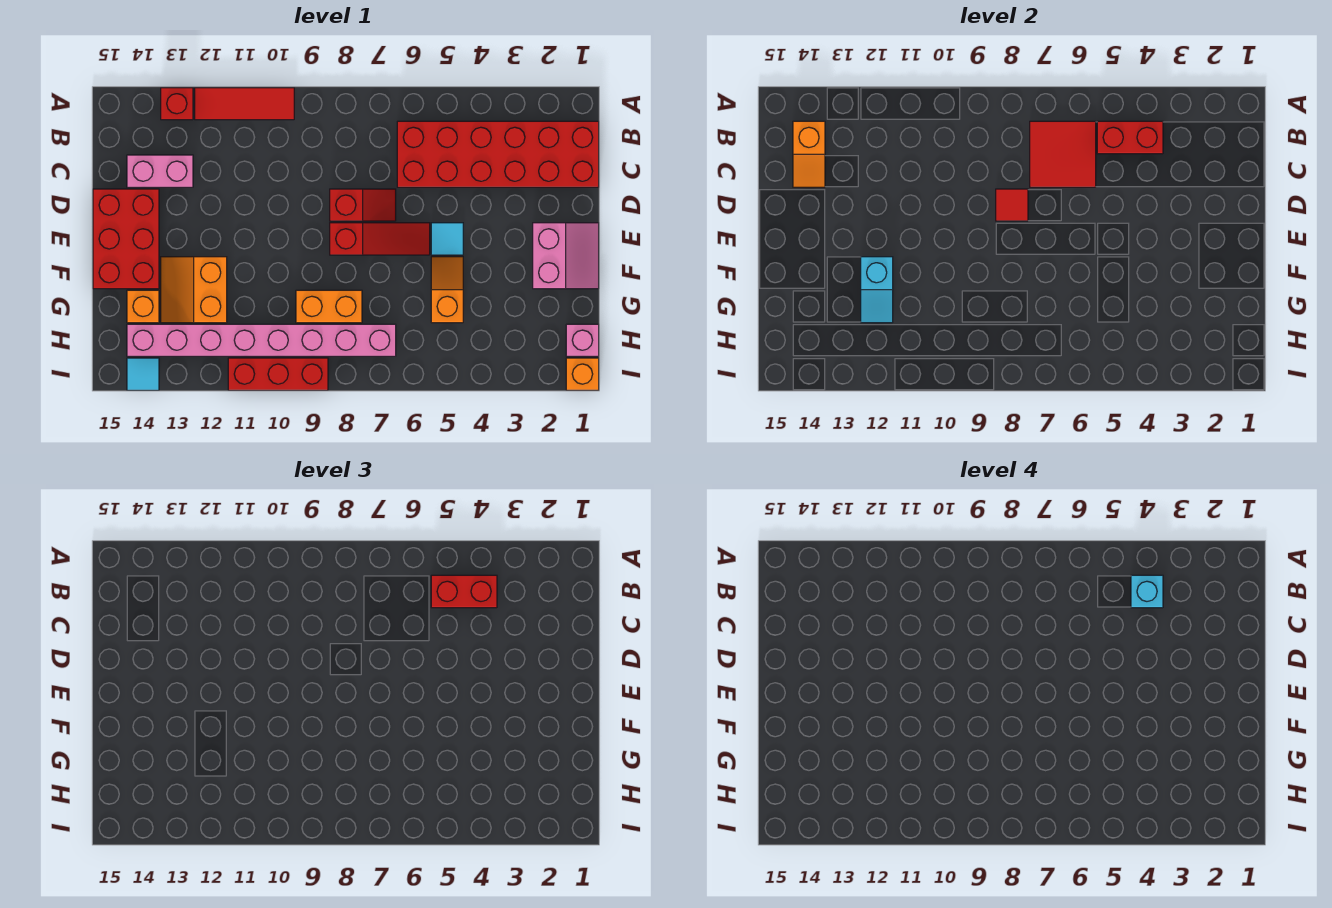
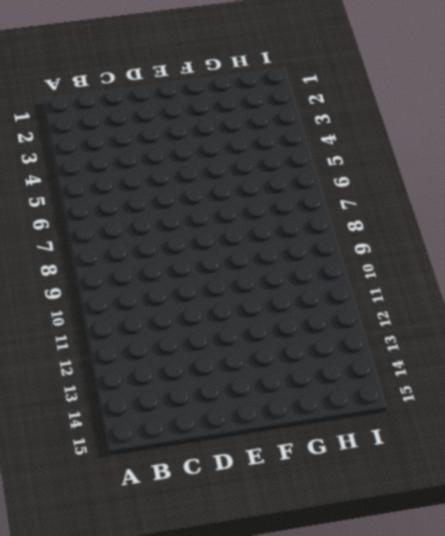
none -> red tile A10:A12 level 1
none -> red brick A13 level 1
none -> red brick B1:C6 level 1

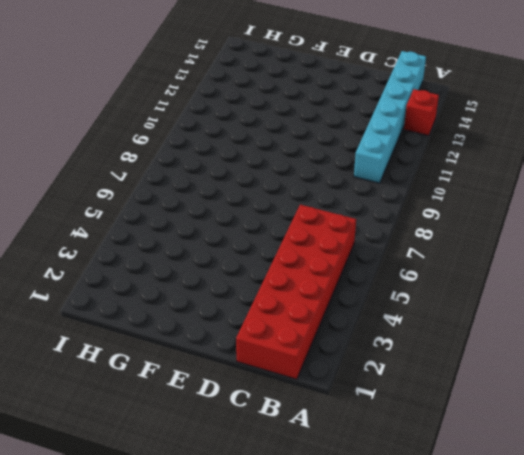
cyan brick B10:B15 level 1 -> none
none -> red tile A10:A12 level 1
none -> pink brick C13:C14 level 1
none -> red slope D7:D8 level 1 top 8

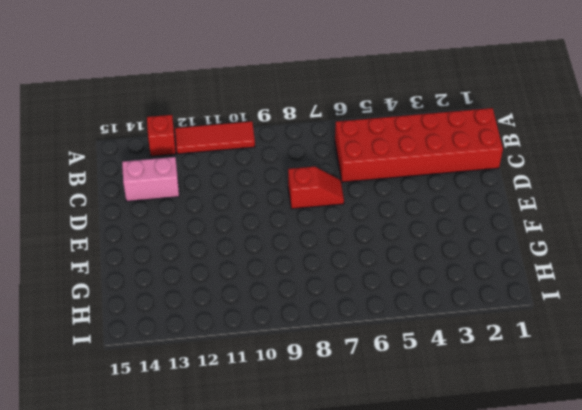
none -> red brick D14:F15 level 1
none -> pink slope E1:F2 level 1 top 2
none -> cyan tile E5 level 1

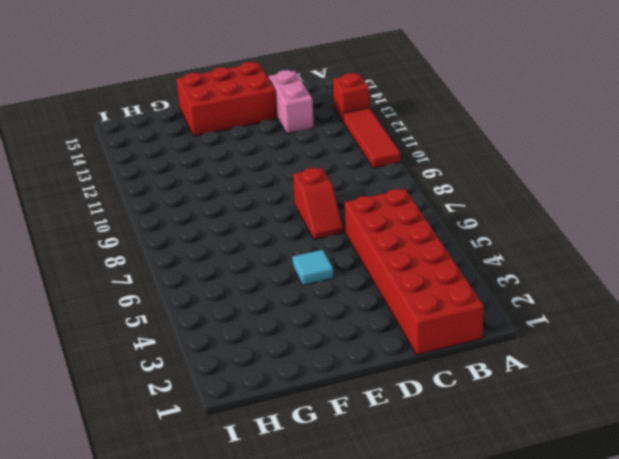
none -> pink slope E1:F2 level 1 top 2
none -> red slope E6:E8 level 1 top 8
none -> orange slope F5:G5 level 1 top G

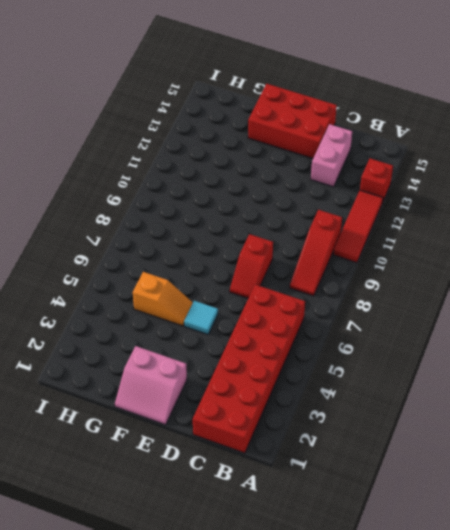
red slope B8:B10 level 1 top 10 -> red slope E6:E8 level 1 top 8
none -> orange slope F12:G13 level 1 top 12
none -> orange brick G8:G9 level 1
none -> orange brick G14 level 1

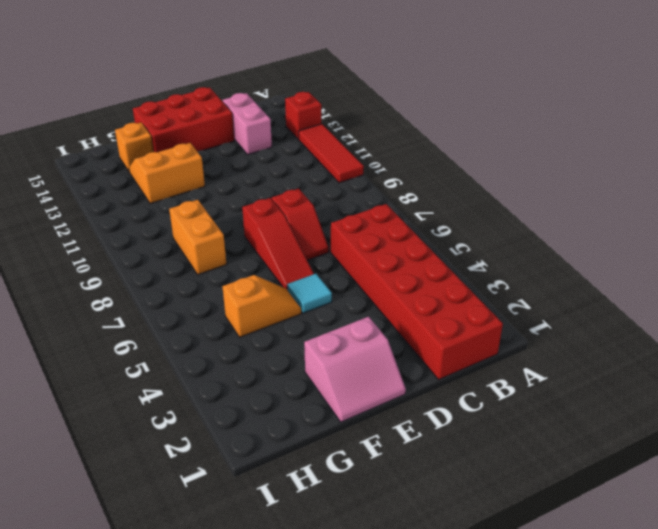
none -> pink brick H1 level 1
none -> pink brick H7:H14 level 1
none -> orange brick I1 level 1

